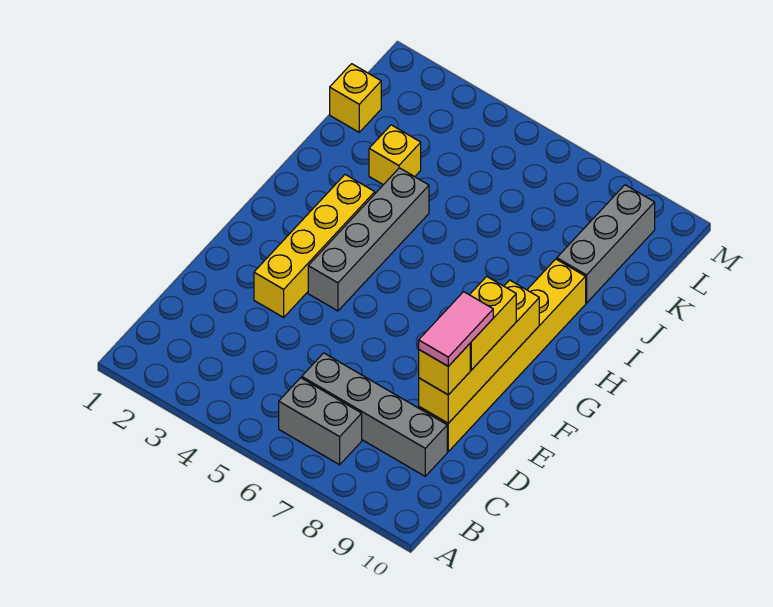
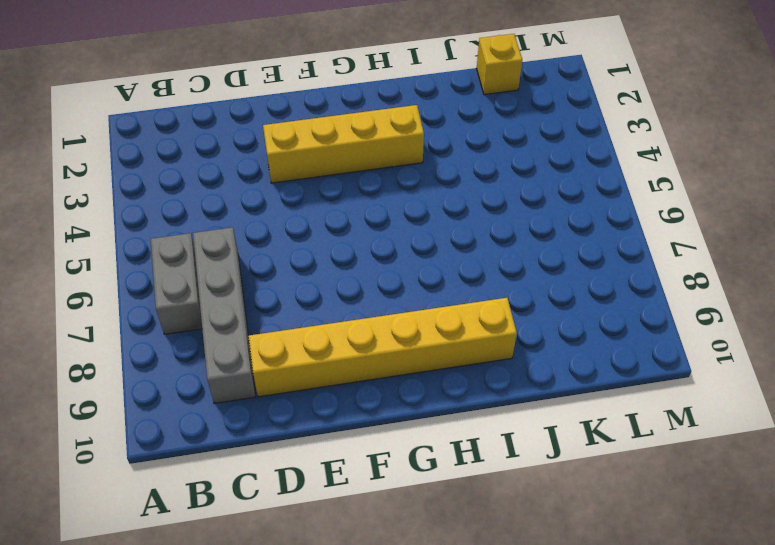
none -> grey brick F4:I4 level 1
none -> yellow brick J3 level 1
none -> grey brick J9:L9 level 1

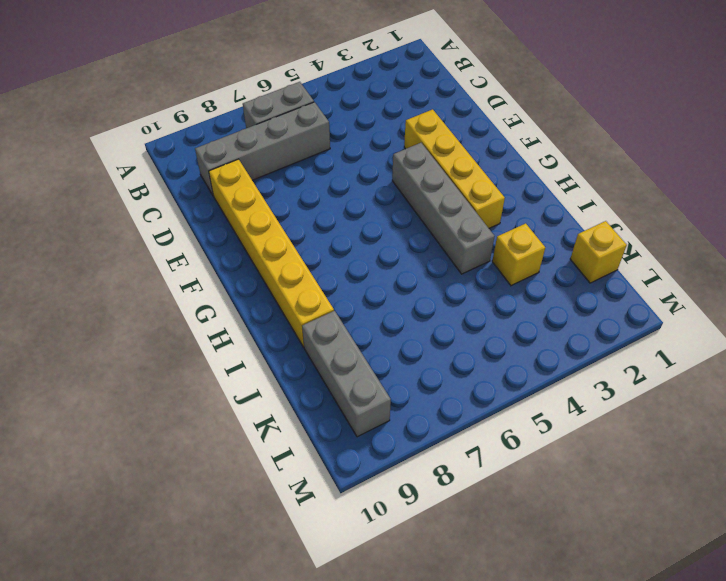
none -> yellow brick D9:G9 level 2
none -> yellow brick D9 level 3
none -> yellow brick E9:F9 level 3

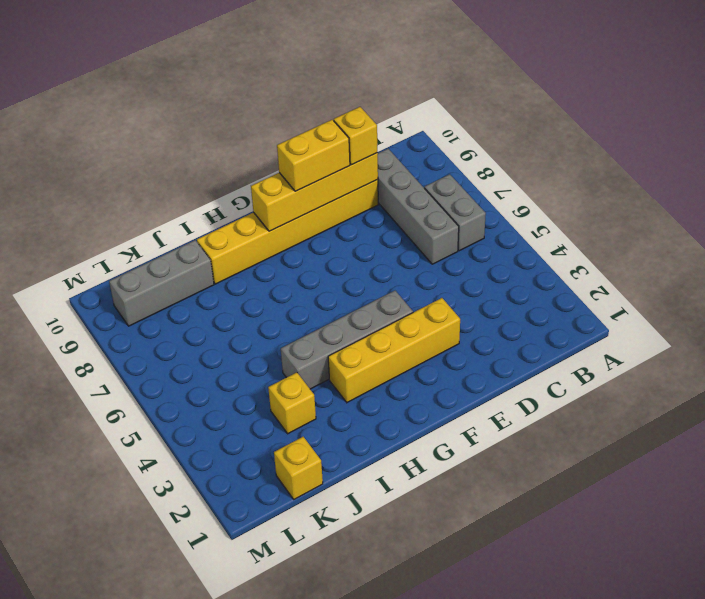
none -> pink tile D9:E9 level 4

